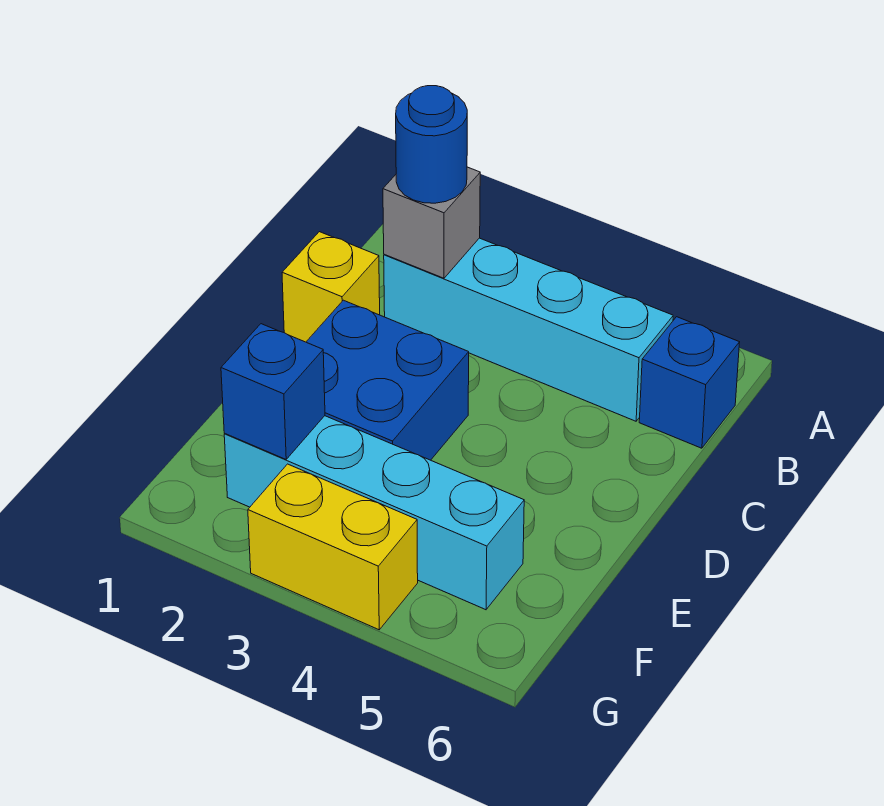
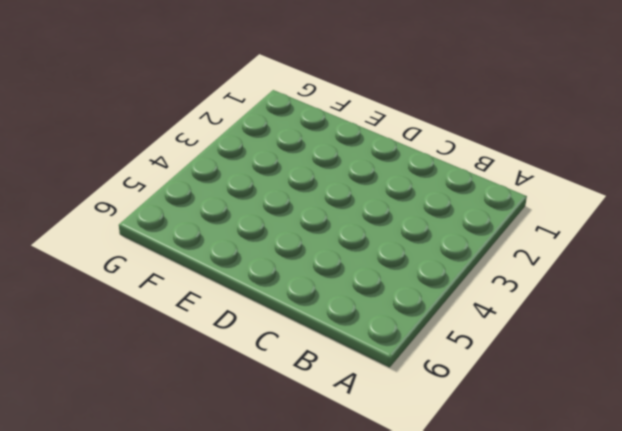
none -> cyan brick B2:B5 level 1
none -> blue brick B6 level 1

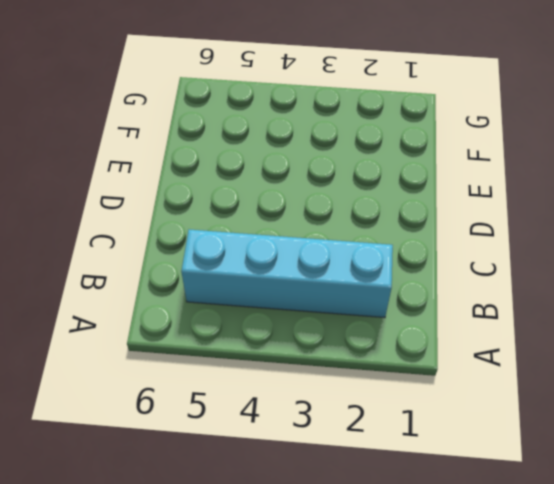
none -> blue brick B6 level 1
none -> yellow brick C1 level 1

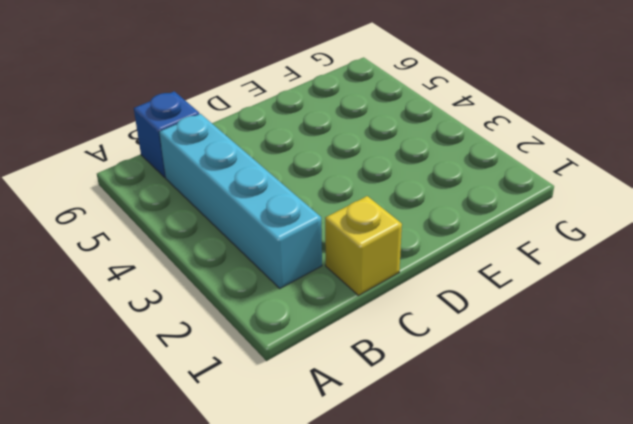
none -> blue brick D2:E3 level 1
none -> cyan brick F2:F5 level 1

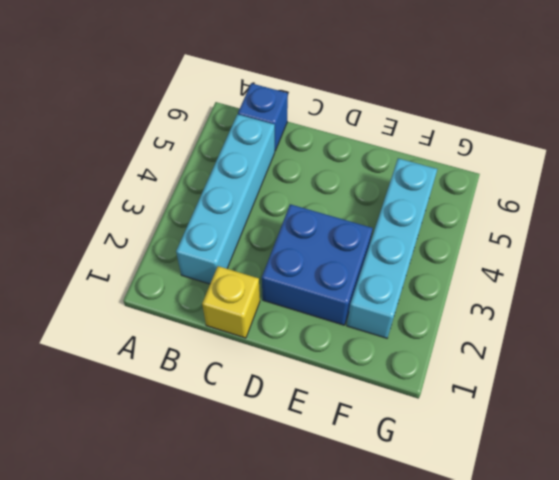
none -> yellow brick G3:G4 level 1
none -> grey brick B2 level 2

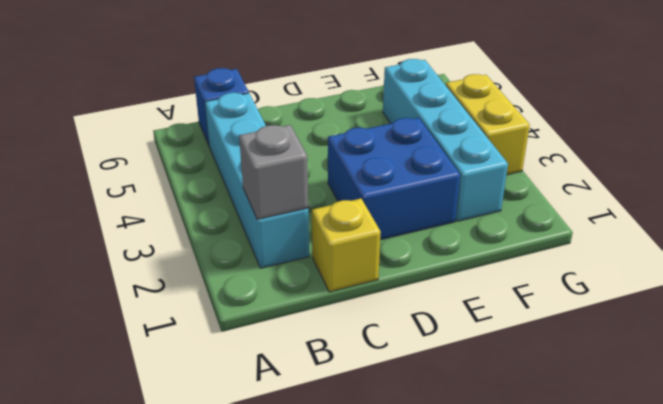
none -> blue brick F2 level 2
none -> blue round brick B2 level 3

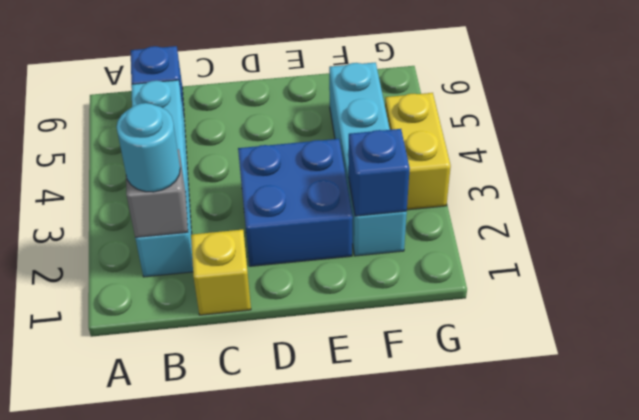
cyan round brick B2 level 3 -> blue round brick B2 level 3

